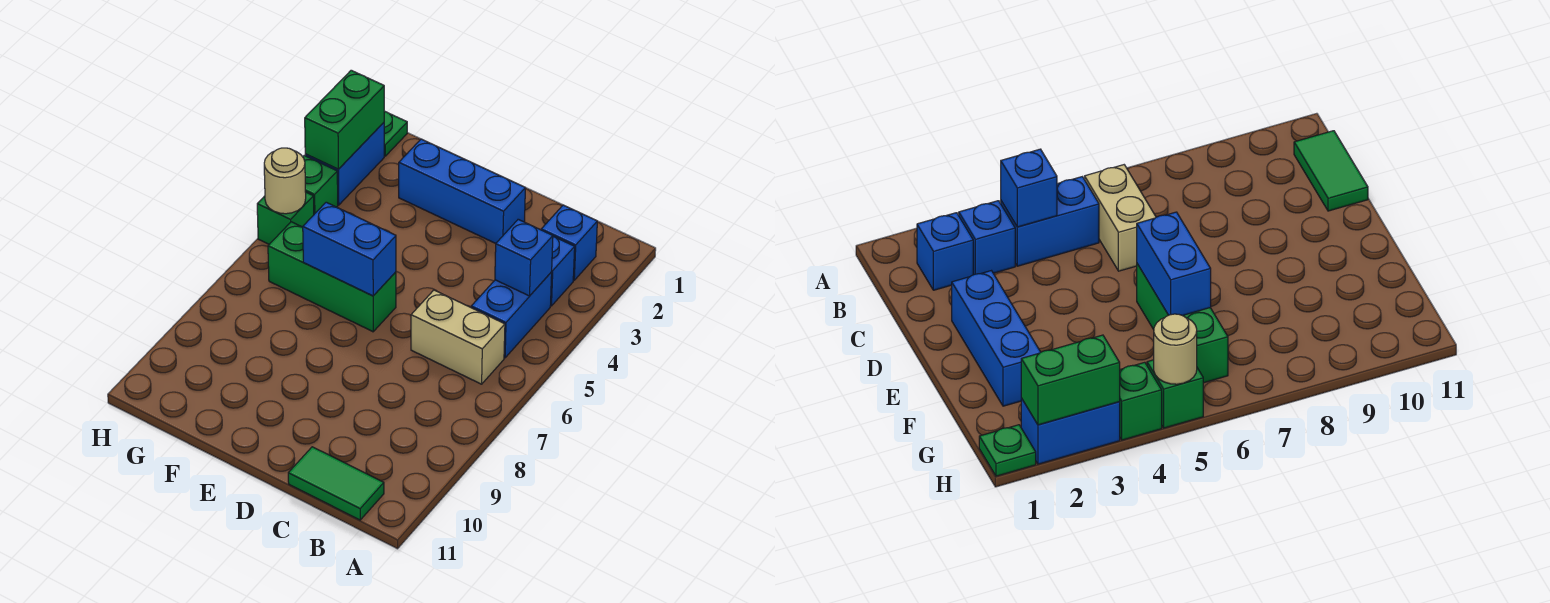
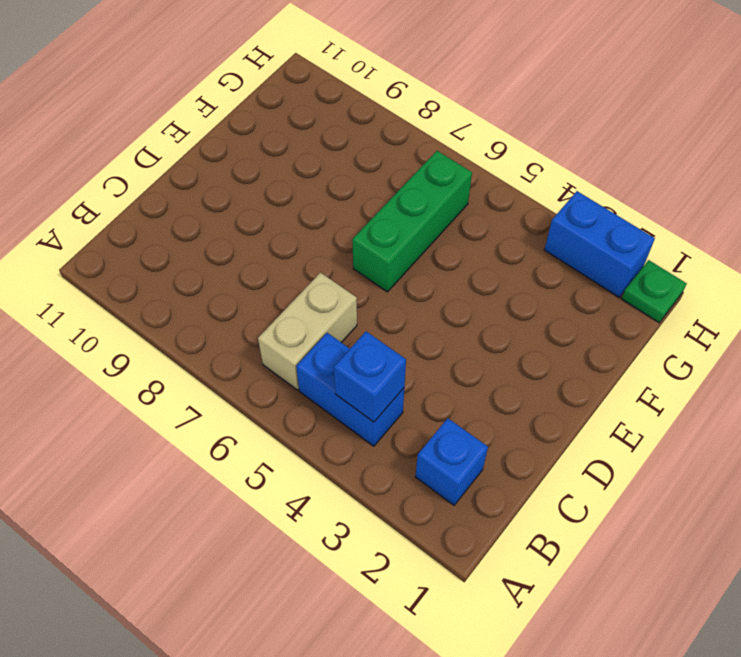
none -> blue brick B3 level 1
none -> green tile B11:C11 level 1
none -> blue brick D2:F2 level 1

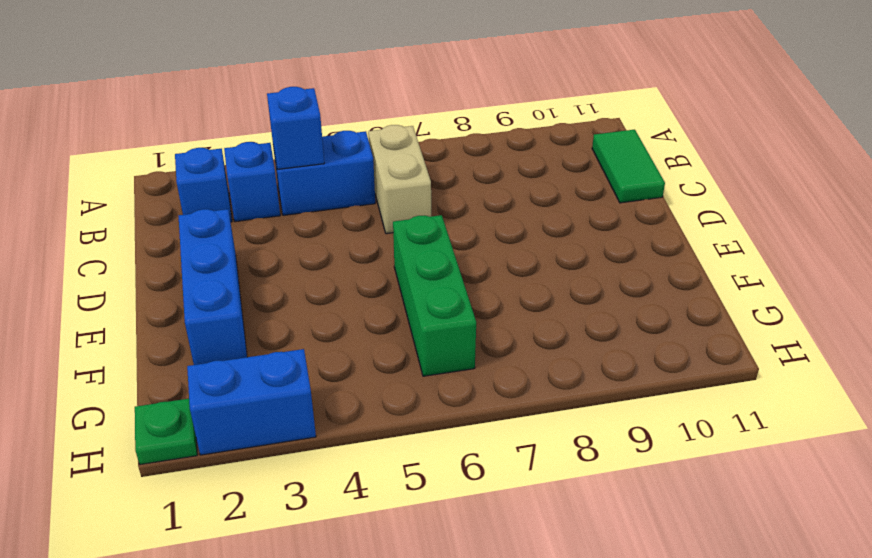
none -> green brick H4 level 1
none -> green brick H5 level 1
none -> blue brick E6:F6 level 2

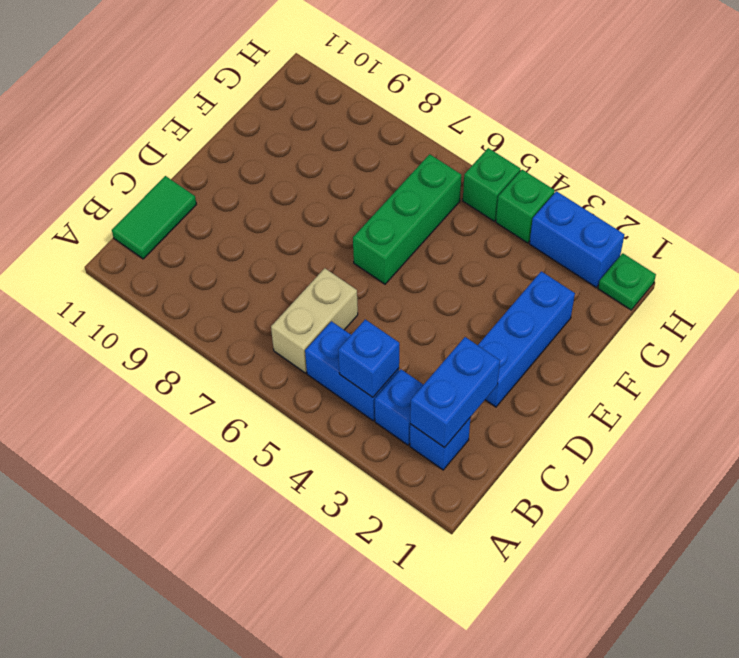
blue brick B2:C2 level 2 -> blue brick E6:F6 level 2
none -> green brick H2:H3 level 2
none -> tan round brick H5 level 2

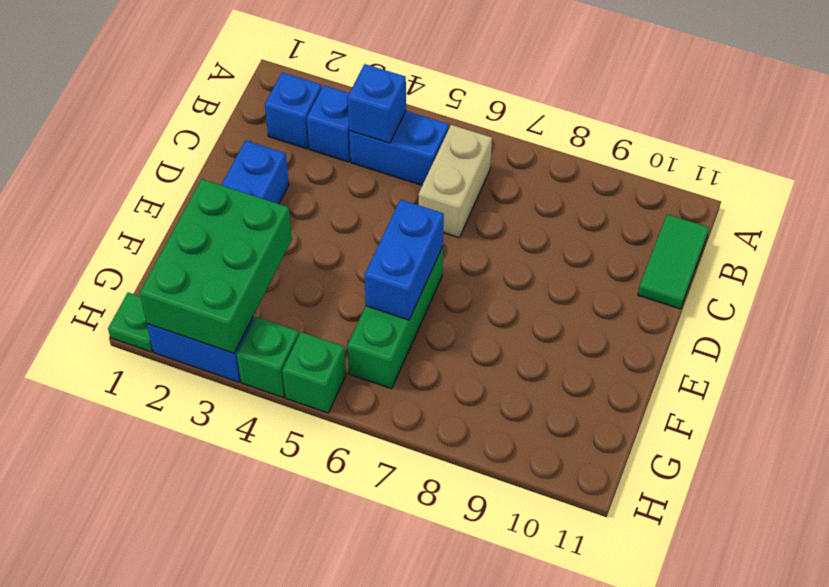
green brick F2:H3 level 2 -> green brick H2:H3 level 2
none -> tan round brick H5 level 2

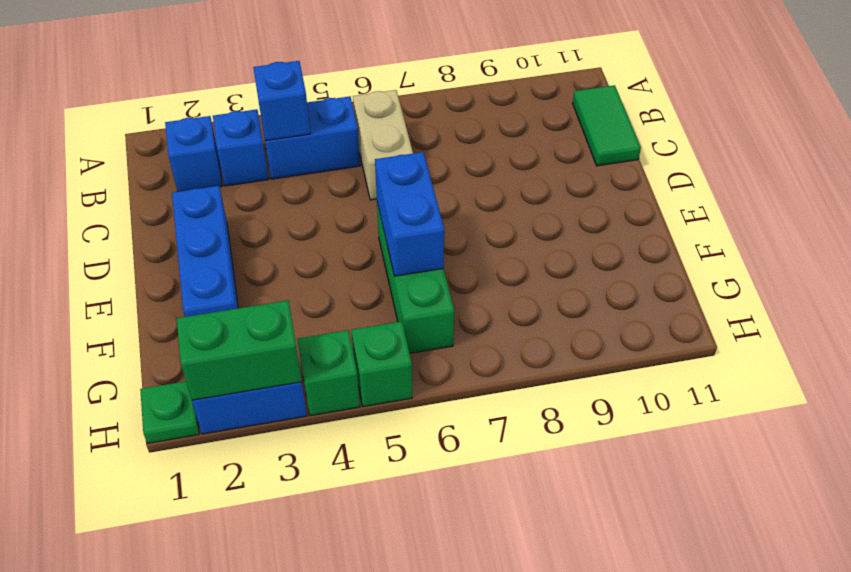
none -> tan round brick H5 level 2

